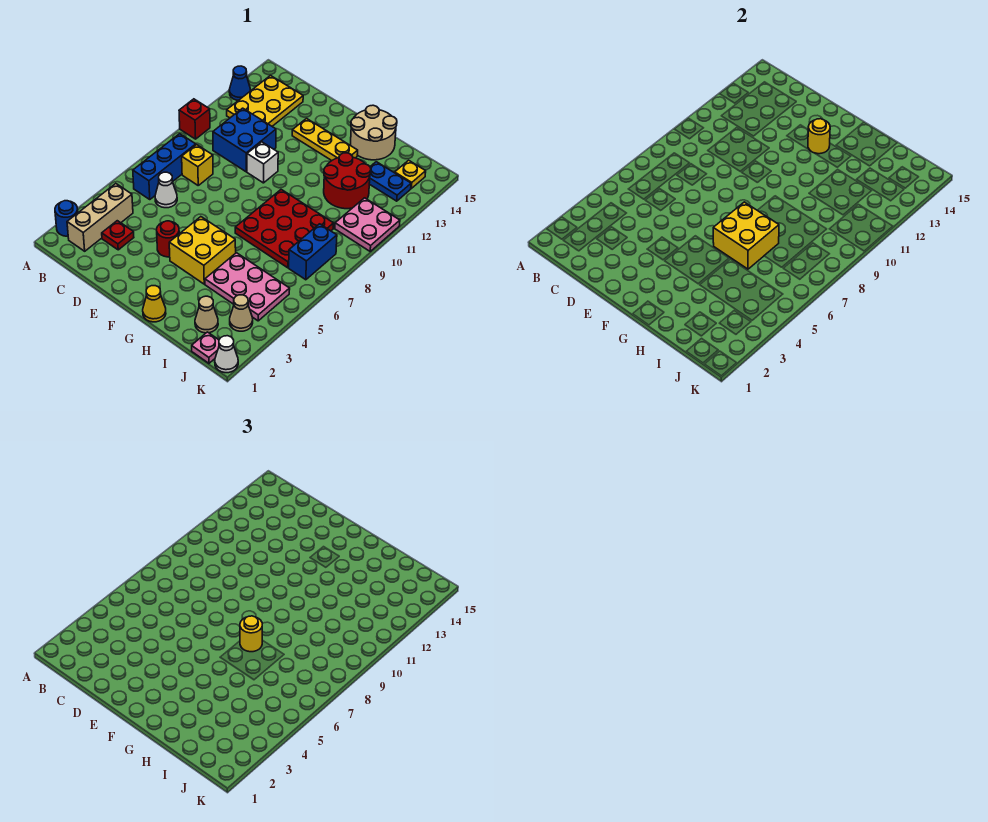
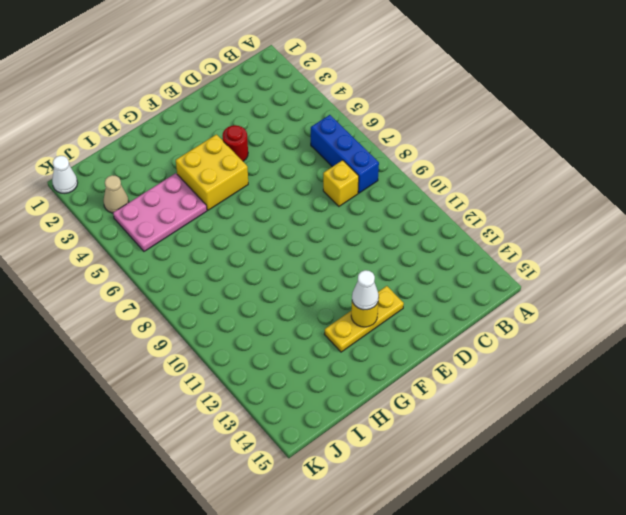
white cone F13 level 3 -> white cone C6 level 1
none -> blue round brick A2 level 1
none -> red brick A10 level 1
none -> blue cone A13 level 1
none -> tan brick B2:B4 level 1

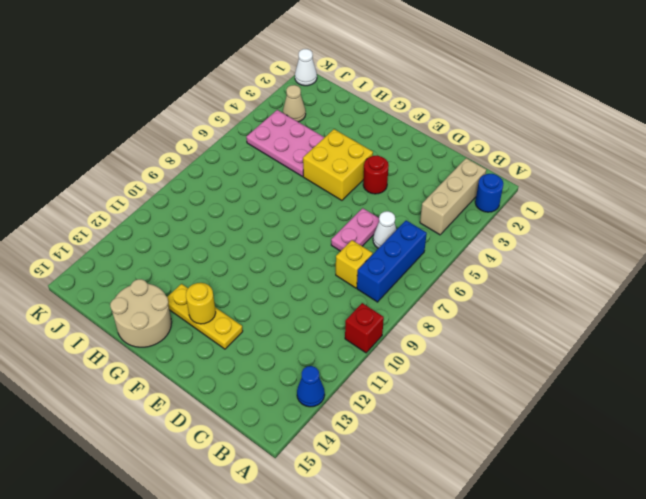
pink plate D6:D7 level 1 -> none
none -> yellow plate B12:C14 level 1
none -> red plate C3 level 1
none -> blue brick C10:D11 level 1
none -> white brick E10 level 1

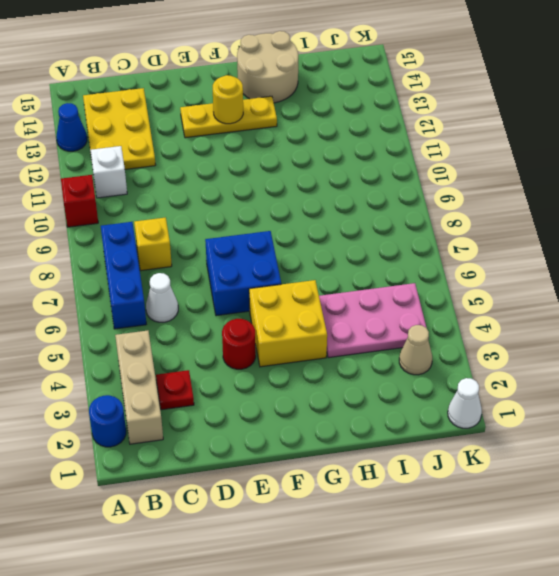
white brick B11 level 1 -> white brick E10 level 1
blue brick E6:F7 level 1 -> blue brick C10:D11 level 1
none -> yellow cone G1 level 1
none -> red plate G7:I9 level 1
none -> red round brick H11:I12 level 1
none -> tan cone I2 level 1

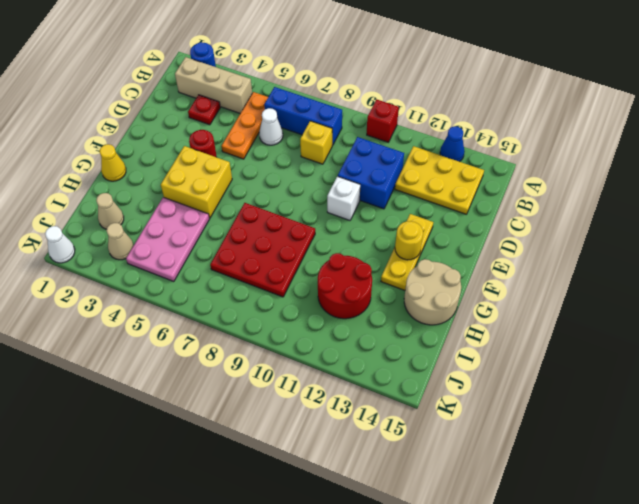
orange plate B5:D5 level 1 -> none
none -> blue plate I13:J13 level 1
none -> pink plate J1 level 1
none -> blue brick J7:J8 level 1
none -> pink plate J10:K11 level 1

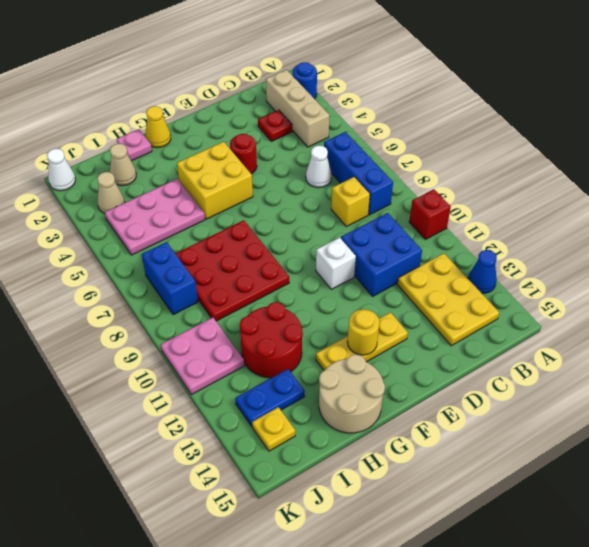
pink plate H1 level 1 -> pink plate J1 level 1
none -> yellow brick G6:H7 level 2
none -> yellow round brick G7 level 3

